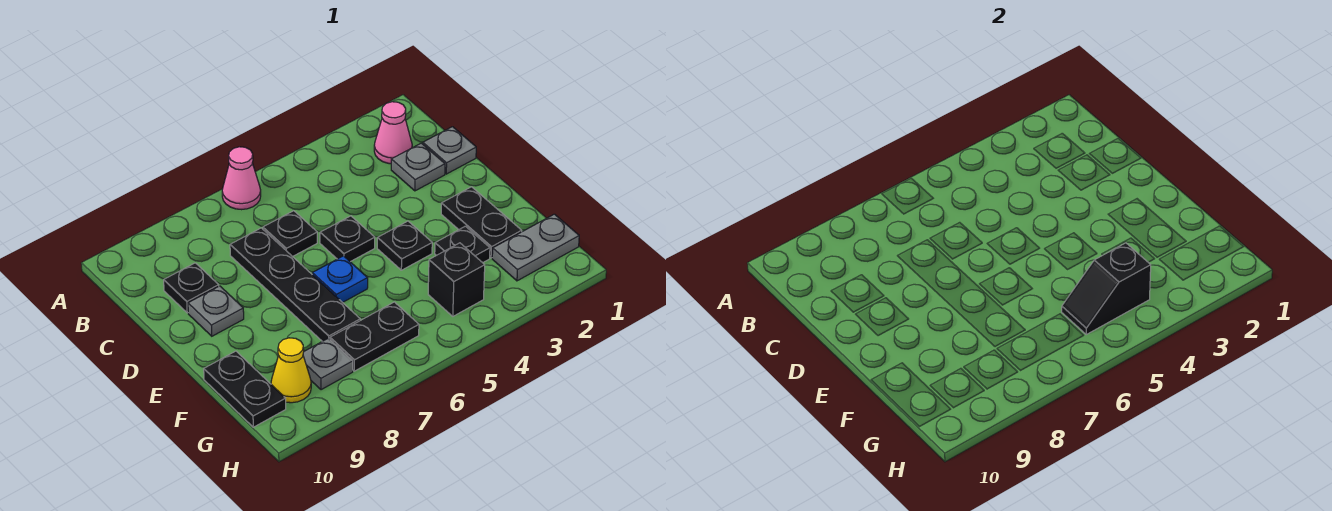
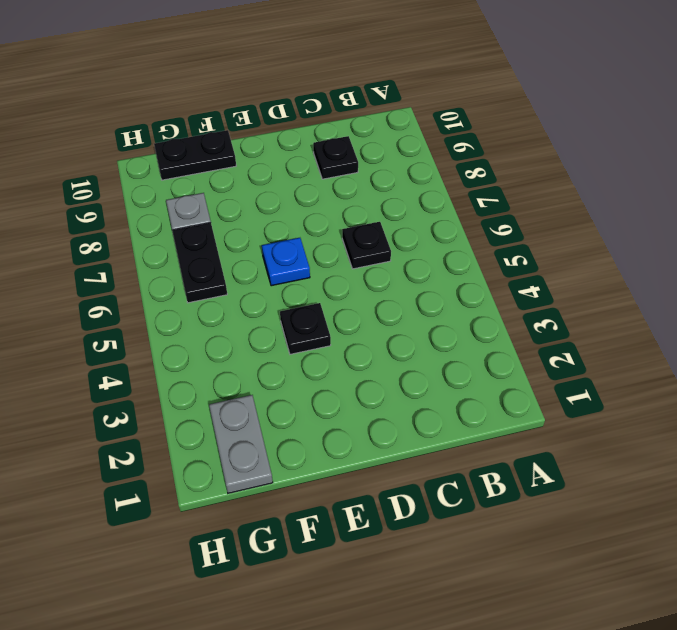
none -> pink cone A6 level 1
none -> pink cone B2 level 1
none -> grey plate C1 level 1

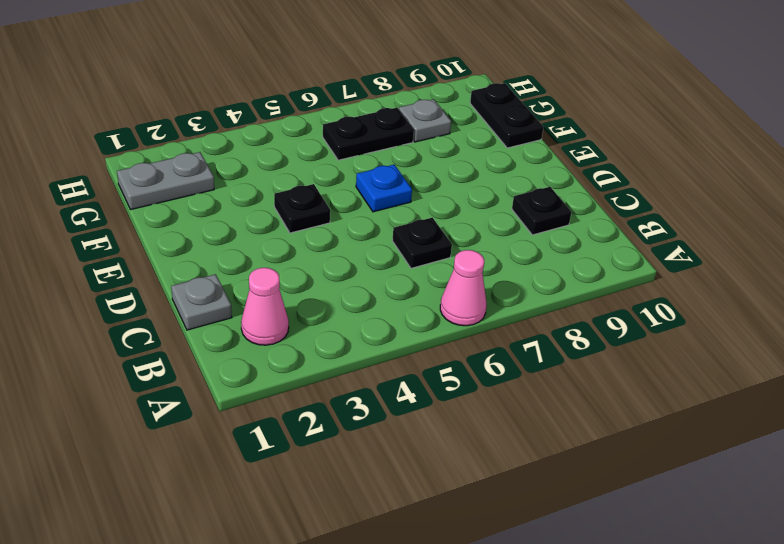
none -> grey plate C2 level 1
none -> black plate C7:F7 level 1
none -> black plate D5 level 1

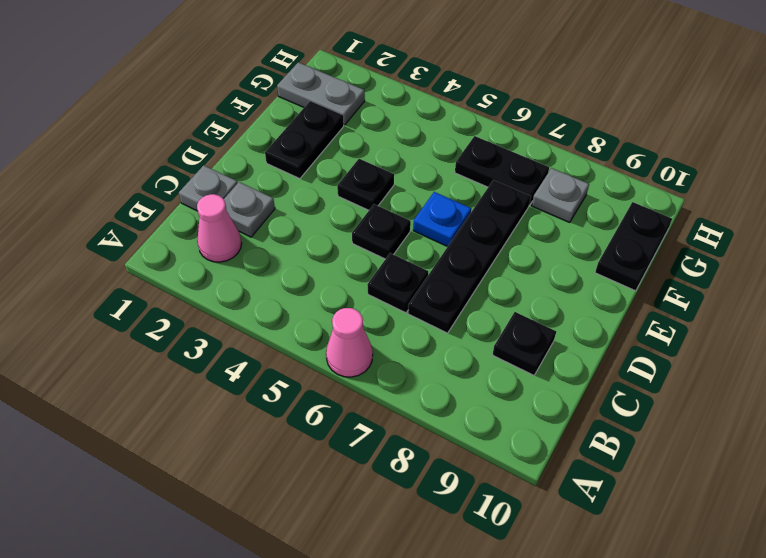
none -> grey plate D9 level 1
none -> black plate F3 level 1
none -> black brick G4 level 1

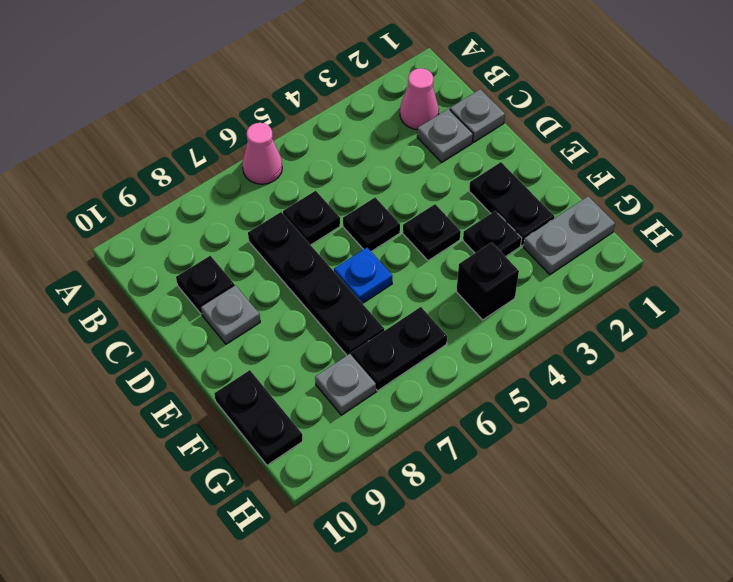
none -> yellow cone G9 level 1
none -> black slope G4:G5 level 2 top 4

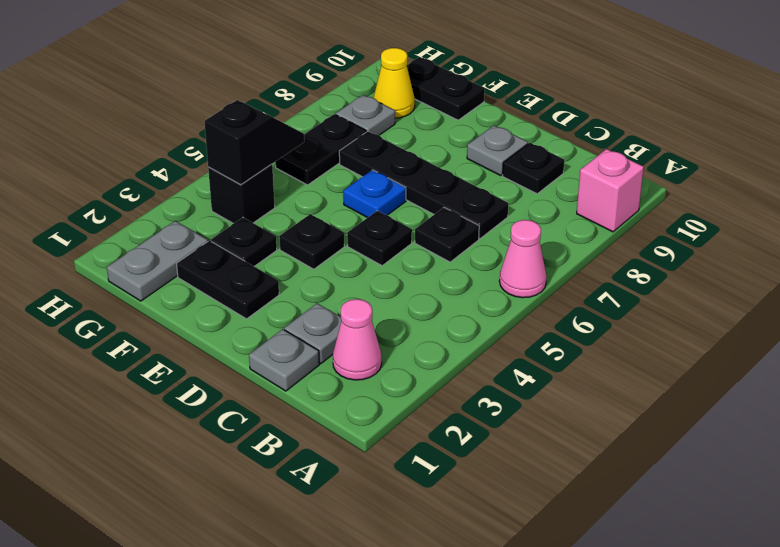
pink brick A9 level 1 -> none

